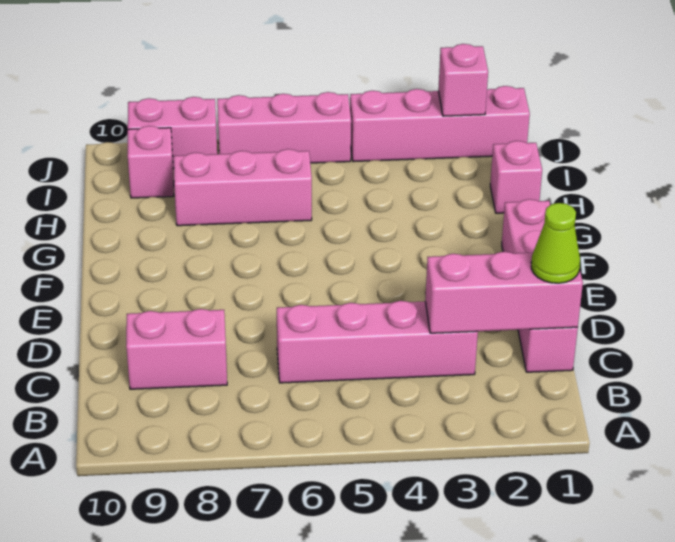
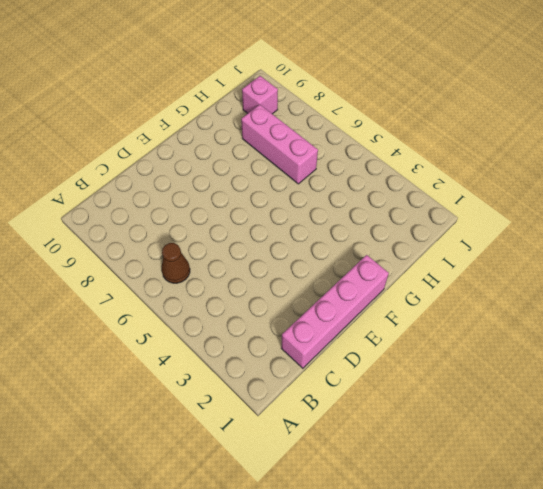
brown cone B6 level 1 -> none
none -> pink brick C3:C6 level 1
none -> pink brick C8:C9 level 1
none -> pink brick H1 level 1

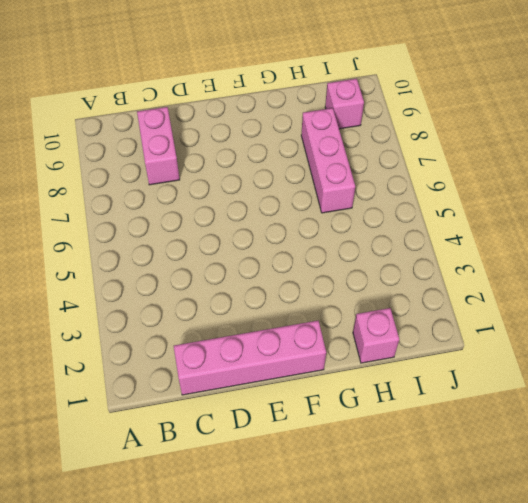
none -> pink brick C3:C6 level 1
none -> pink brick J1:J4 level 1
none -> pink brick J5:J7 level 1

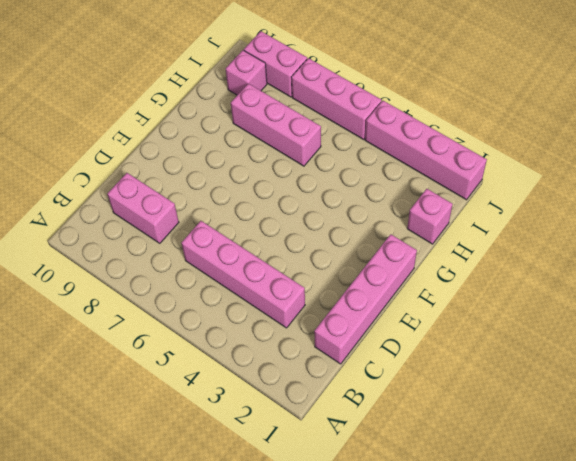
none -> pink brick C1:C3 level 2
none -> pink brick J2 level 2
none -> lime cone C1 level 3

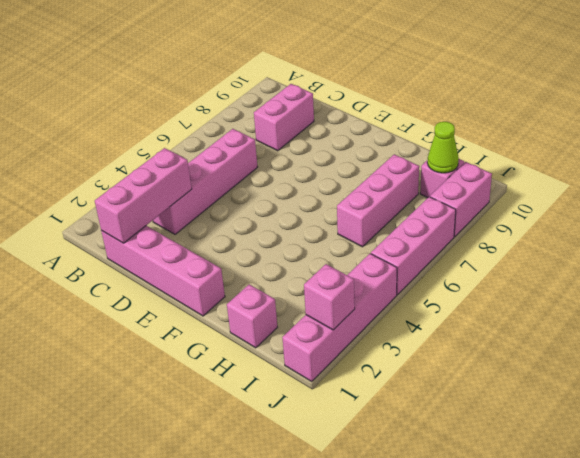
lime cone I9 level 2 -> lime cone C1 level 3

